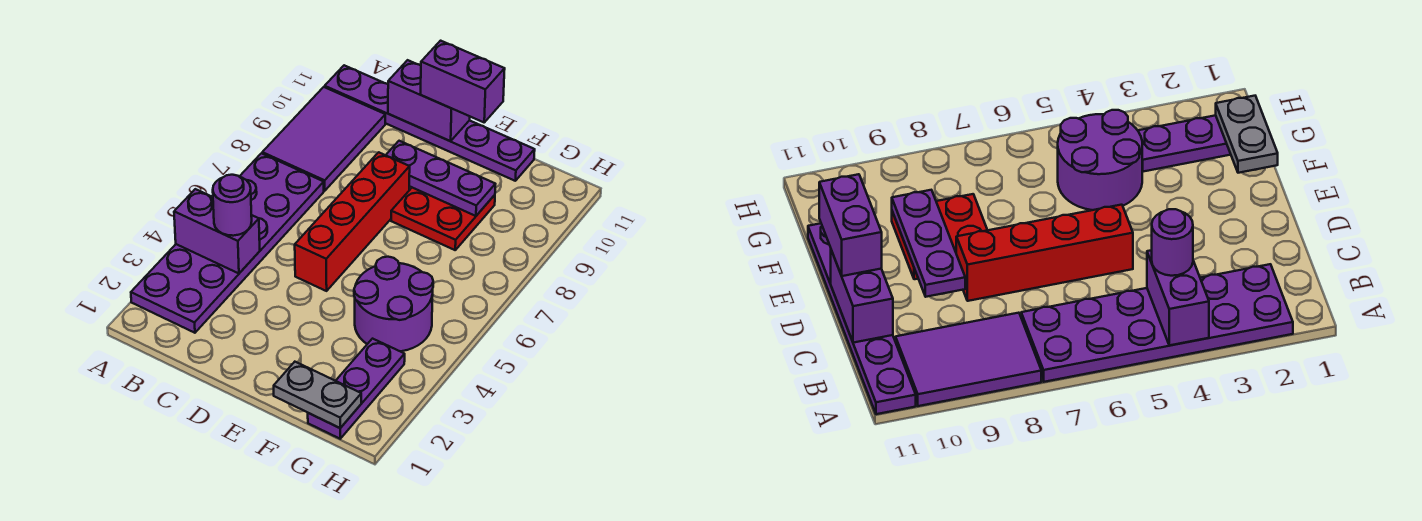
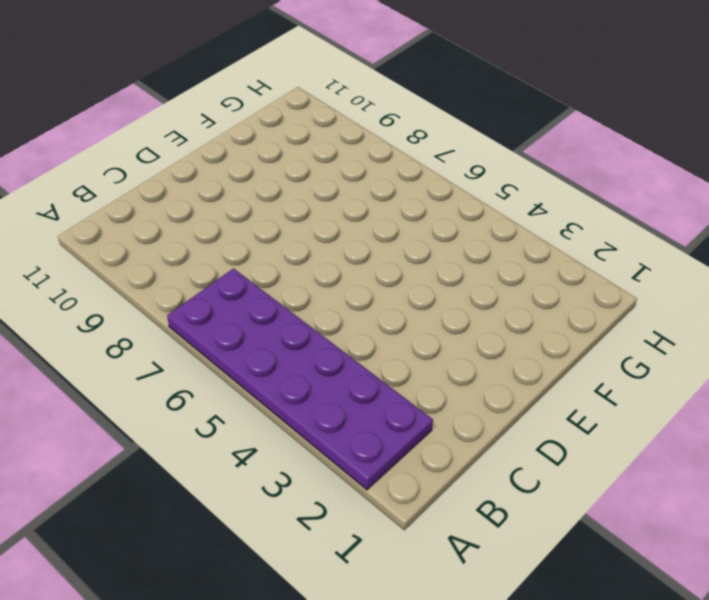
none -> purple tile A8:B10 level 1
none -> purple plate A11:F11 level 1
none -> red brick D5:D8 level 1

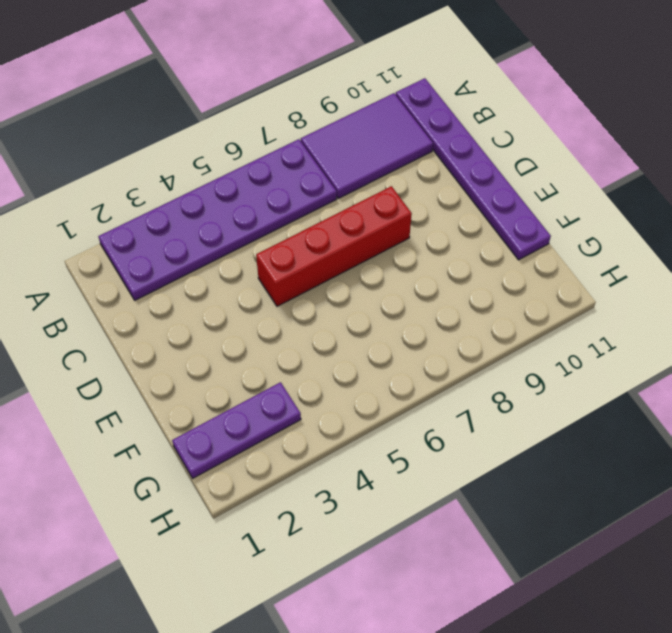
none -> red plate E8:F9 level 1
none -> purple round brick F4:G5 level 1
none -> purple brick A4:B4 level 2

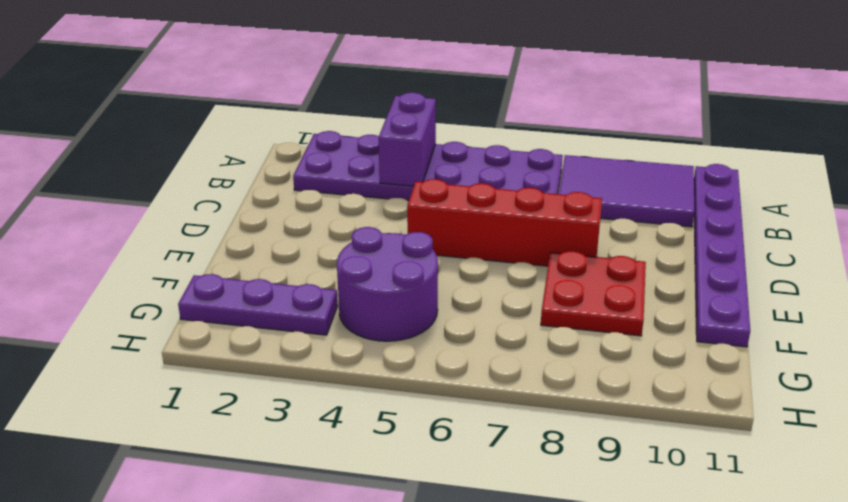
none -> purple brick C11:D11 level 2
none -> purple plate D9:F9 level 2
none -> grey plate F1:G1 level 2

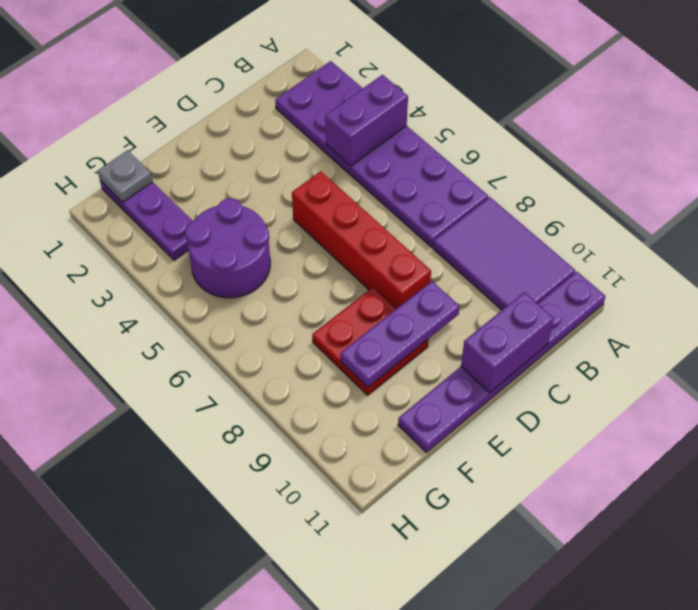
grey plate G1 level 2 -> grey plate F1:G1 level 2
none -> purple round brick B4 level 3
none -> purple brick D11:E11 level 3

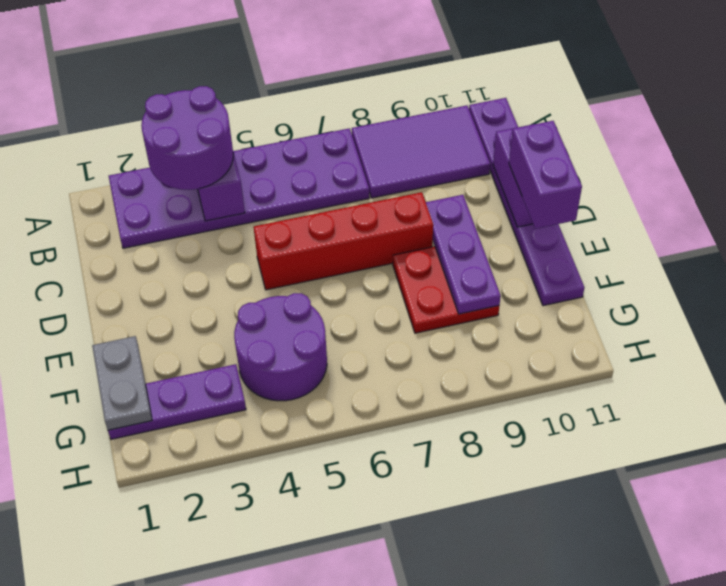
purple round brick A3:B4 level 3 -> purple round brick B4 level 3

